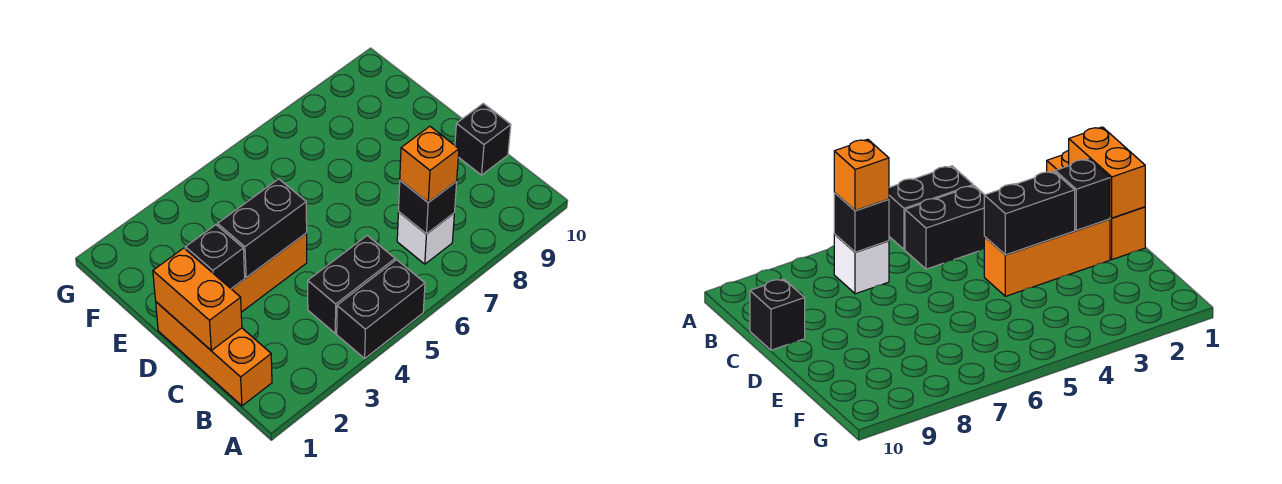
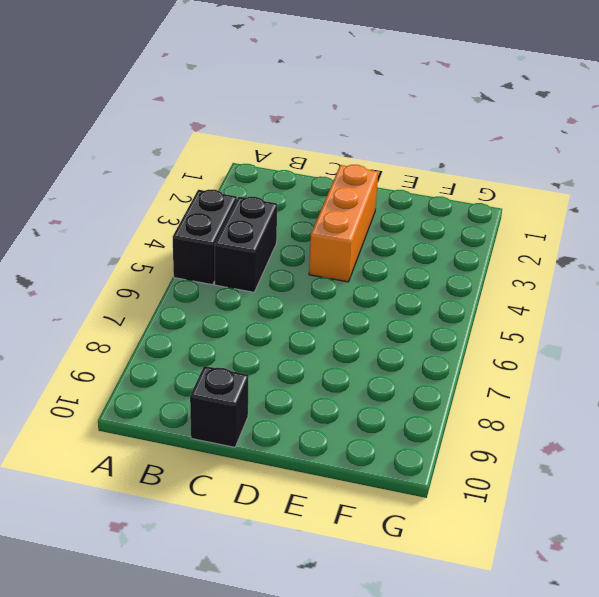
none -> orange brick B1:D1 level 1
none -> white brick B7 level 1

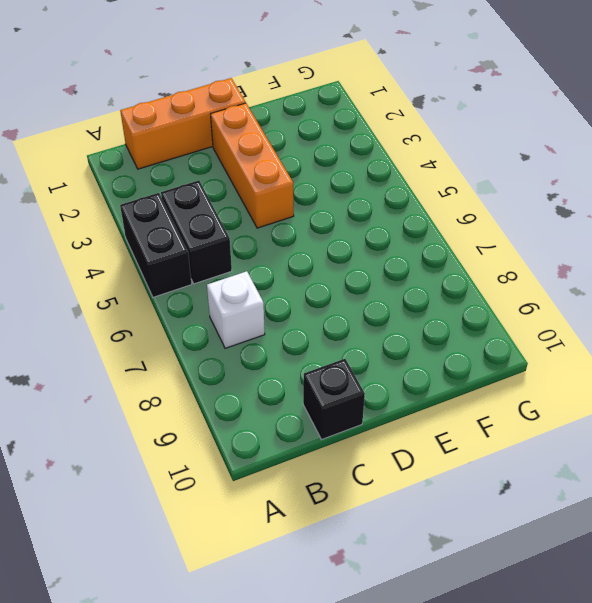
none -> black brick B7 level 2
none -> orange brick C1:D1 level 2

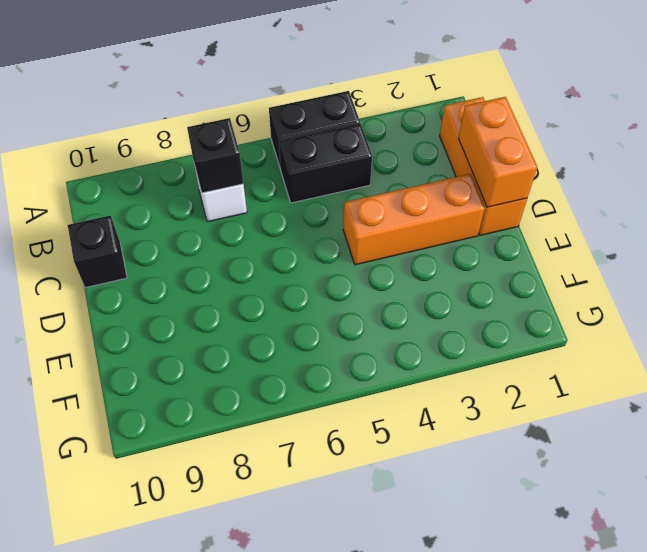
none -> black brick D2 level 2
none -> black brick D3:D4 level 2

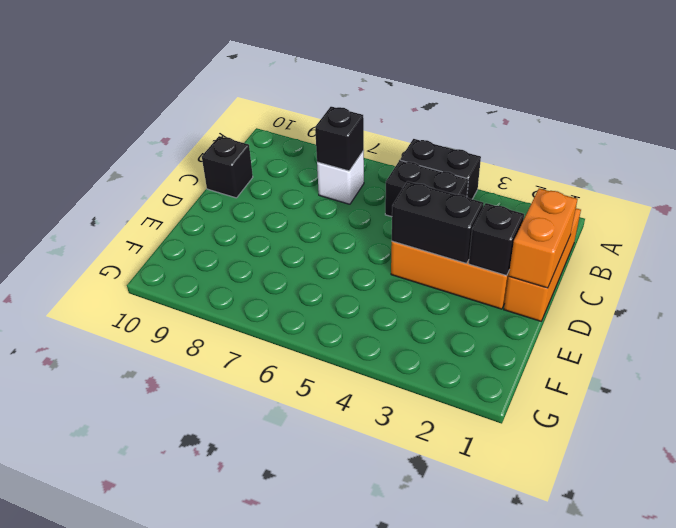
none -> orange brick B7 level 3

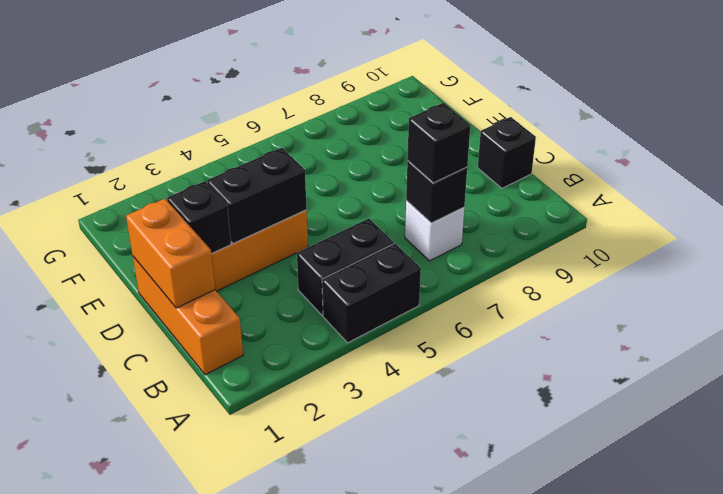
black brick B7 level 3 -> orange brick B7 level 3

